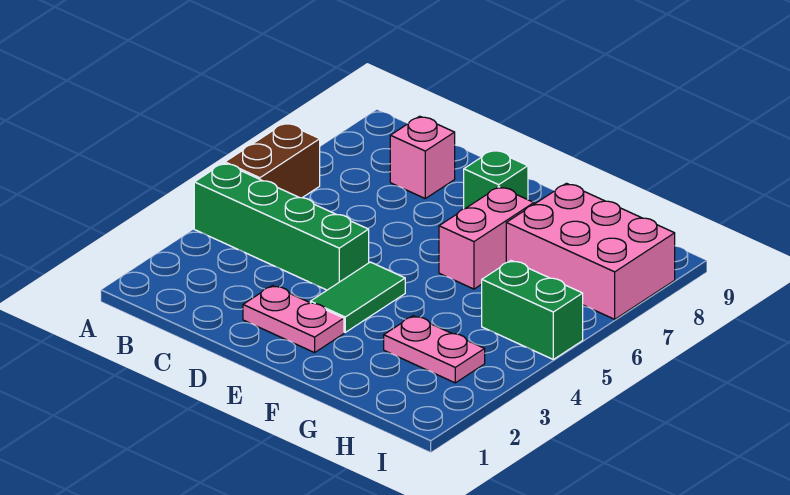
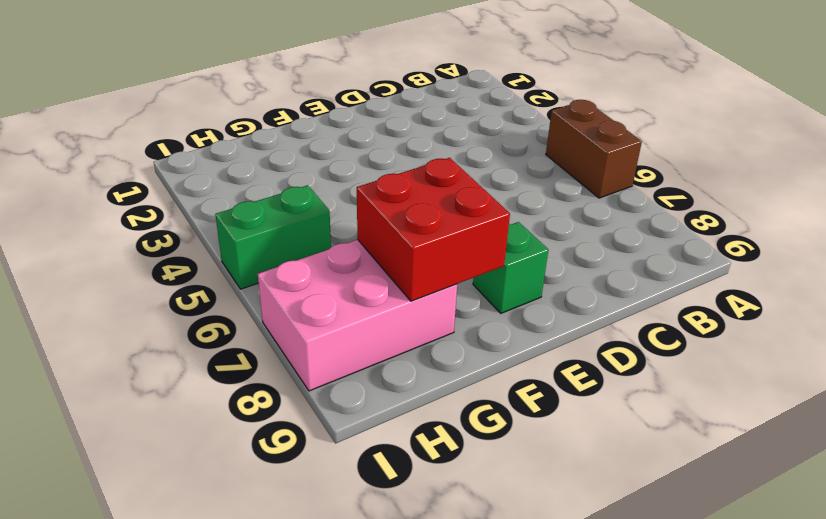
red brick F7:G8 level 2 -> none
none -> green brick A4:D4 level 1
none -> pink brick C8 level 1

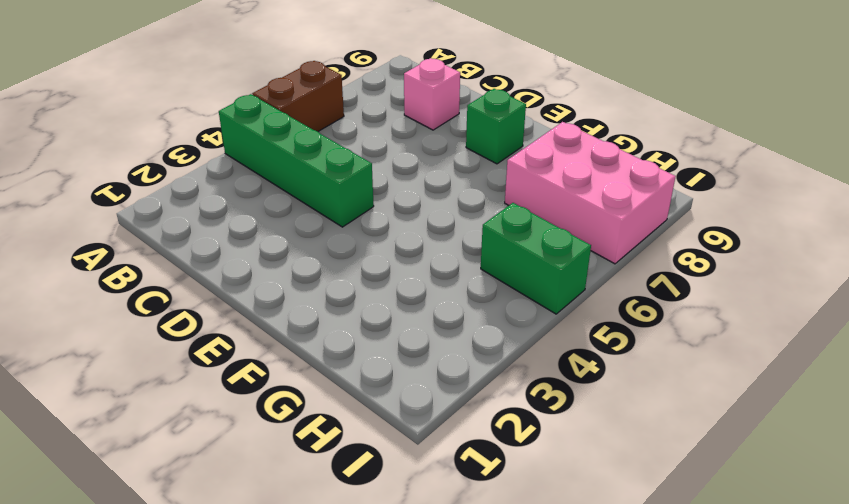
none -> pink plate D2:E2 level 1
none -> green tile E3:E4 level 1

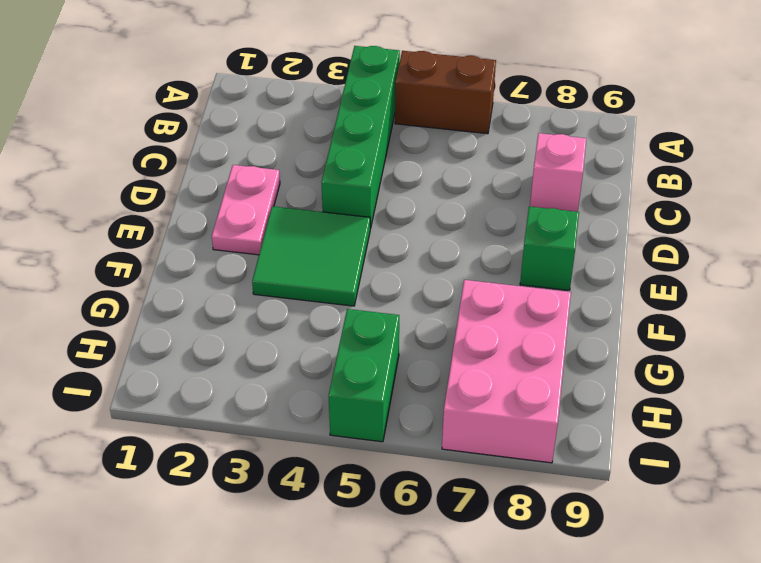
green tile E3:F4 level 1 -> green tile E3:E4 level 1
none -> pink brick F6:F7 level 1
none -> pink plate G3:H3 level 1

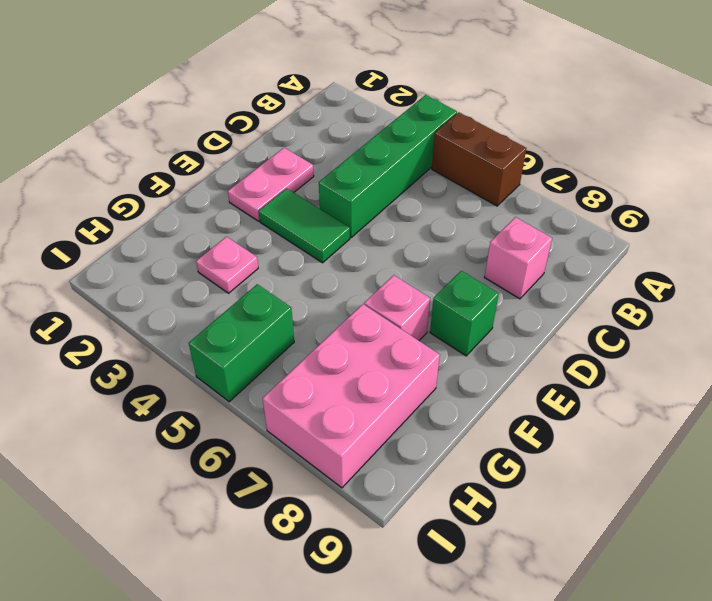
pink brick F7 level 1 -> pink brick F6:F7 level 1
pink plate G3 level 1 -> pink plate G3:H3 level 1

